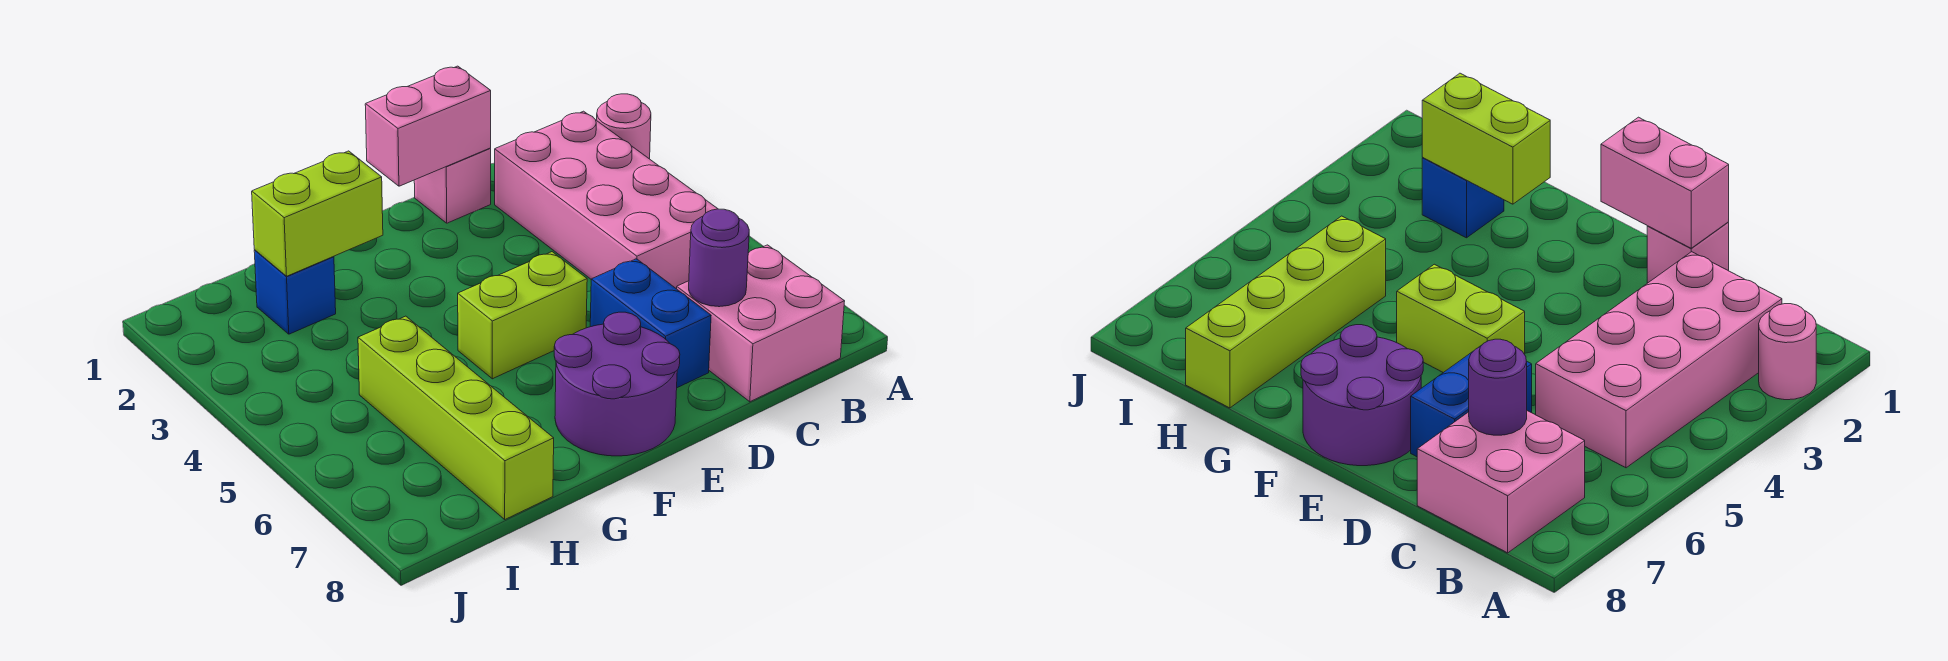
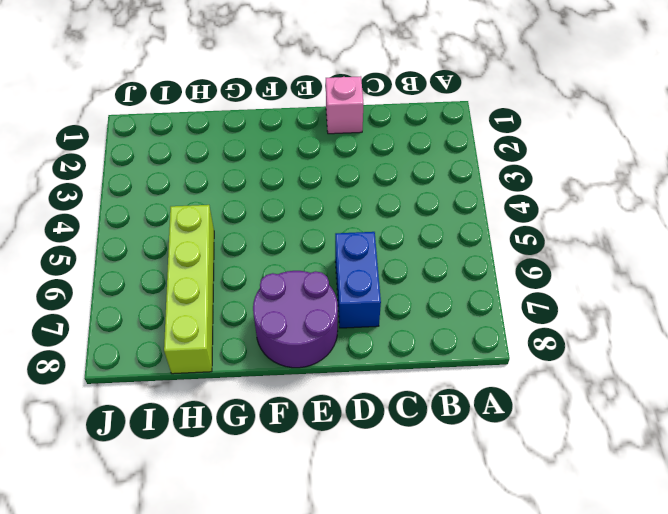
none -> pink round brick A2 level 1
none -> pink brick B2:C5 level 1
none -> pink brick B7:C8 level 1

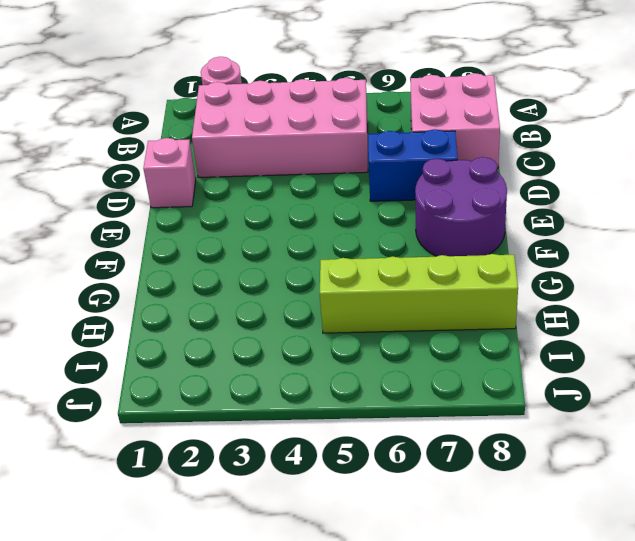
none -> lime brick E5:F5 level 1
none -> blue brick H2 level 1
none -> purple round brick C7 level 2

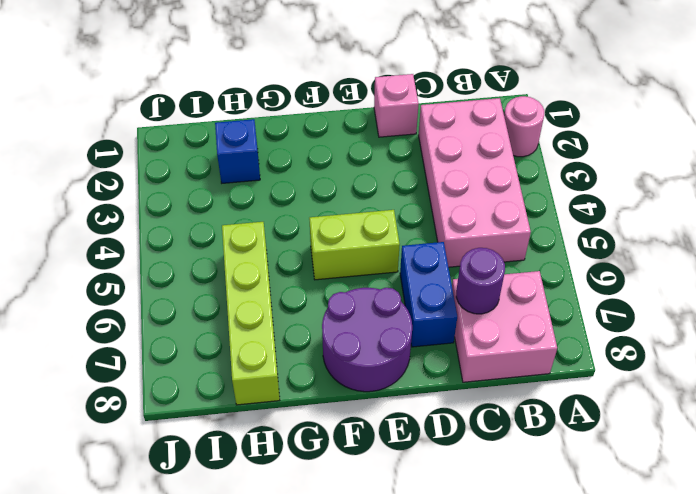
none -> pink brick D1:E1 level 2
none -> lime brick G2:H2 level 2

